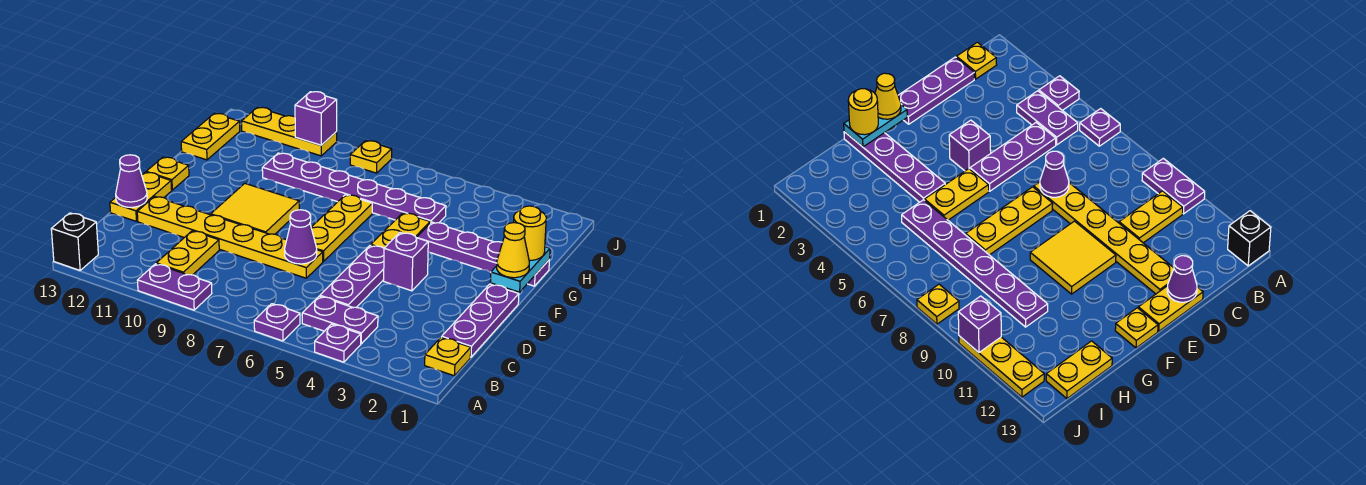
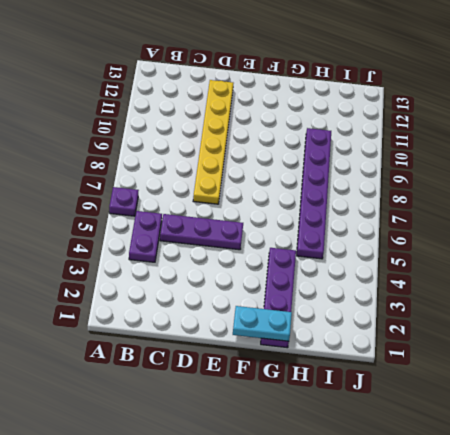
none -> purple plate A4 level 1
none -> purple plate A9:A10 level 1
none -> black brick A13 level 1

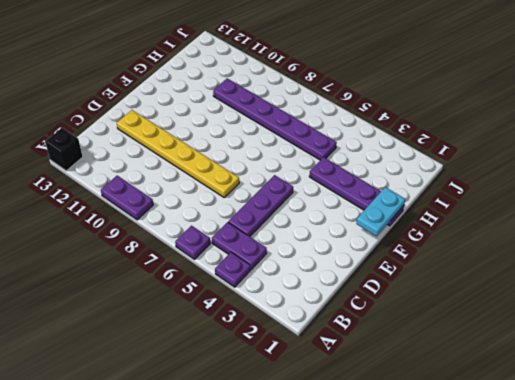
none -> yellow plate B1 level 1
none -> yellow plate B10:C10 level 1
none -> purple plate C1:E1 level 1

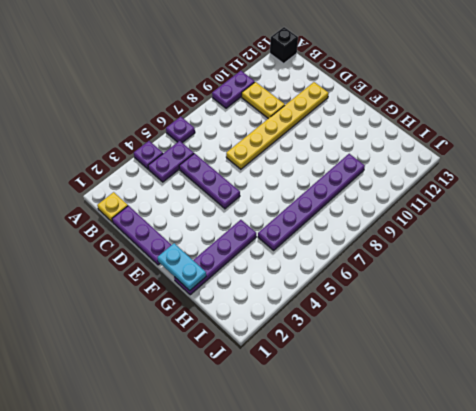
none -> yellow plate D13:E13 level 1
none -> purple brick E4 level 1
none -> yellow plate E7:G7 level 1

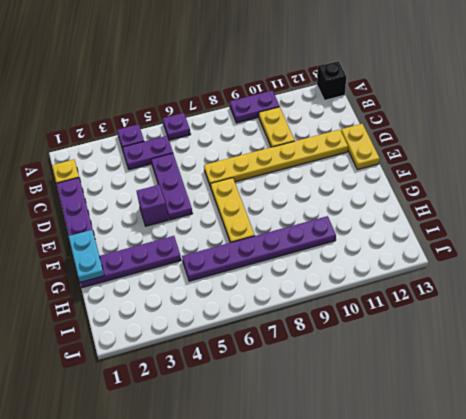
none -> yellow tile E9:F10 level 1
none -> yellow plate F5:G5 level 1
none -> yellow plate F13 level 1

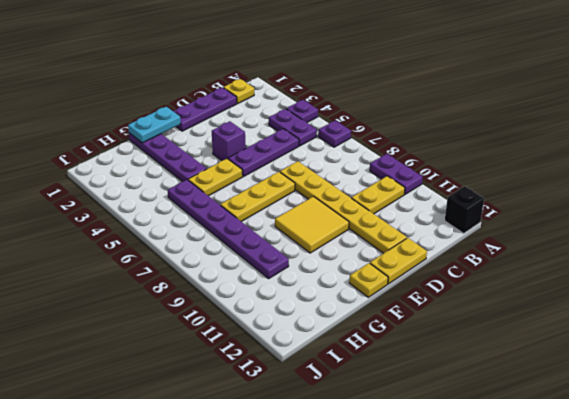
none -> yellow plate H13:I13 level 1
none -> yellow plate J8 level 1
none -> yellow plate J10:J12 level 1

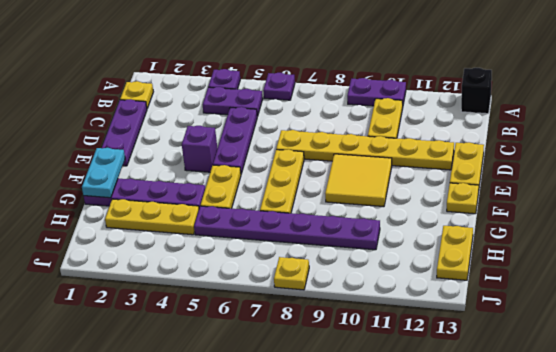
yellow plate H2:H4 level 1 -> yellow plate J10:J12 level 1
none -> purple cone D7 level 2
none -> purple cone D13 level 2
none -> purple brick J10 level 2

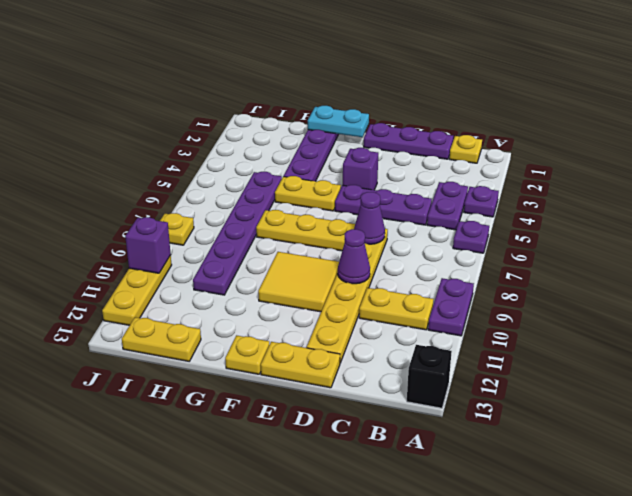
purple cone D9 level 2 -> purple cone D13 level 2
none -> yellow cone F1 level 3
none -> yellow round brick G1 level 3

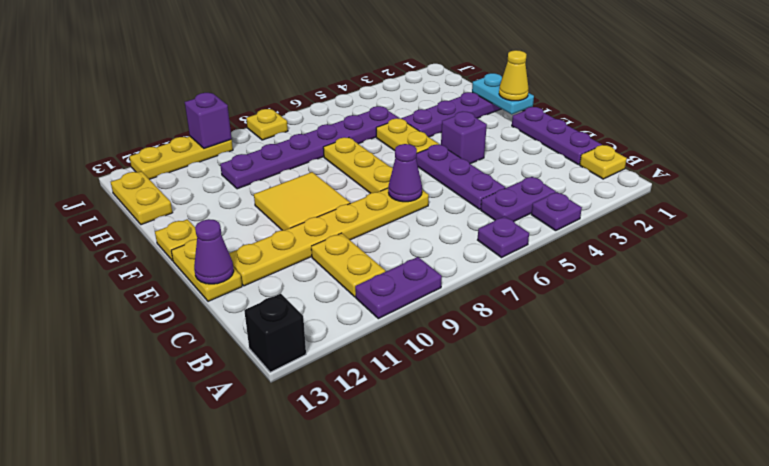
none -> yellow round brick G1 level 3

